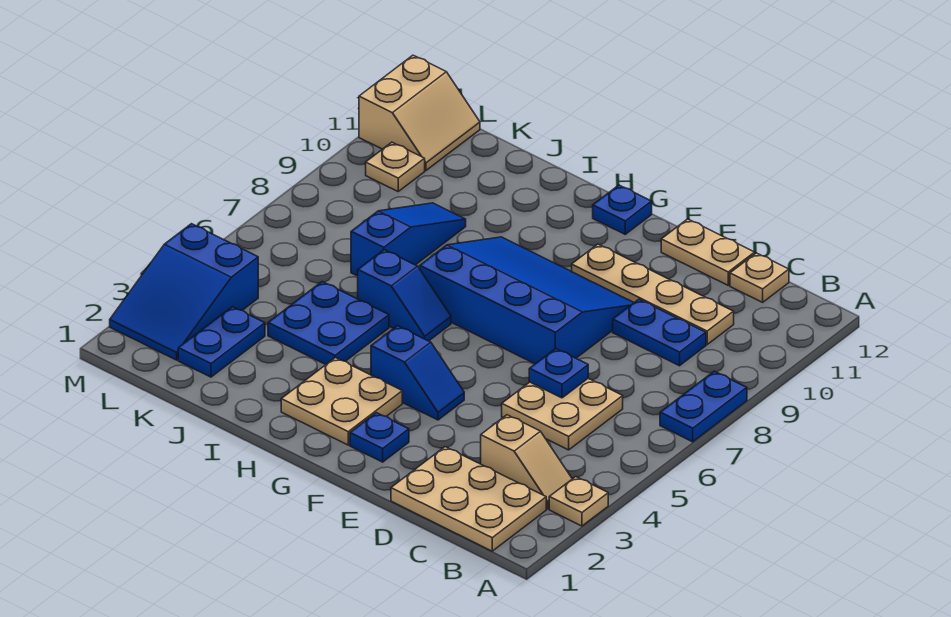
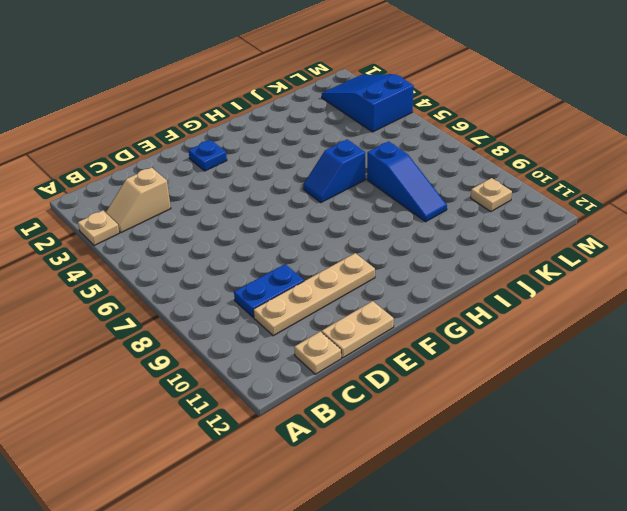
none -> blue plate A7:A8 level 1
none -> tan plate B1:D2 level 1
none -> tan plate C5:D6 level 1

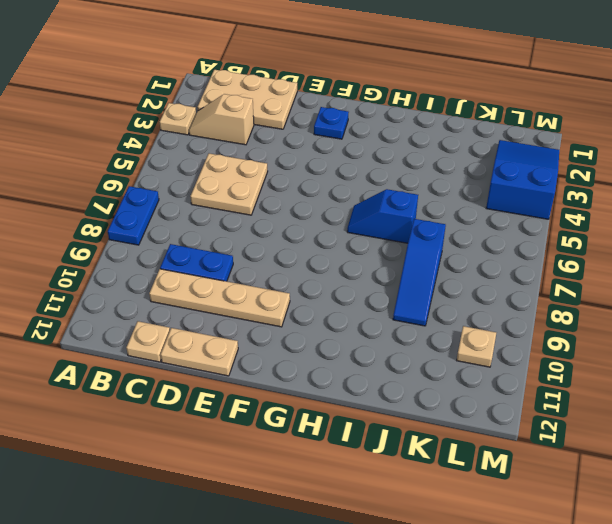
none -> blue slope E7:H9 level 1 top 7
none -> blue slope F4:G4 level 1 top G
none -> tan plate G2:H3 level 1

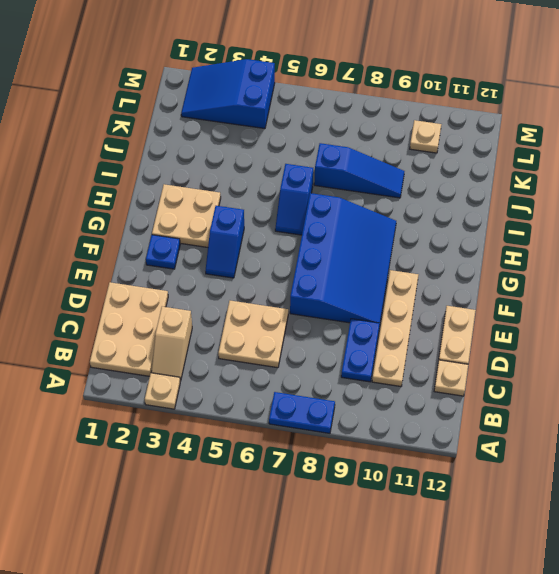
none -> blue plate G12 level 1
none -> blue plate I4:J5 level 1
none -> blue plate K2:K3 level 1

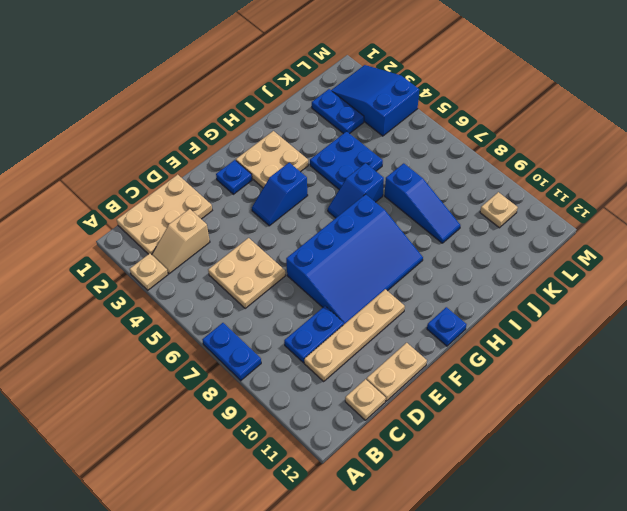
none -> tan slope L11:M12 level 1 top M
none -> blue plate D6 level 2

